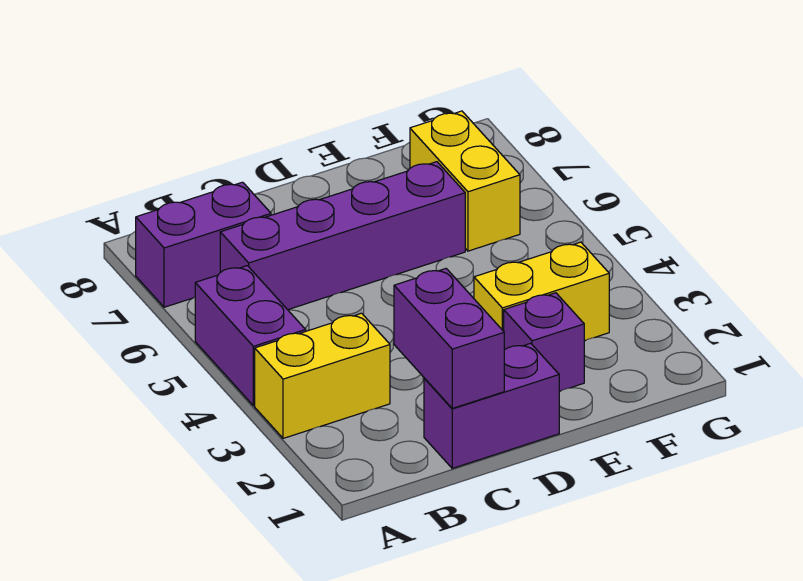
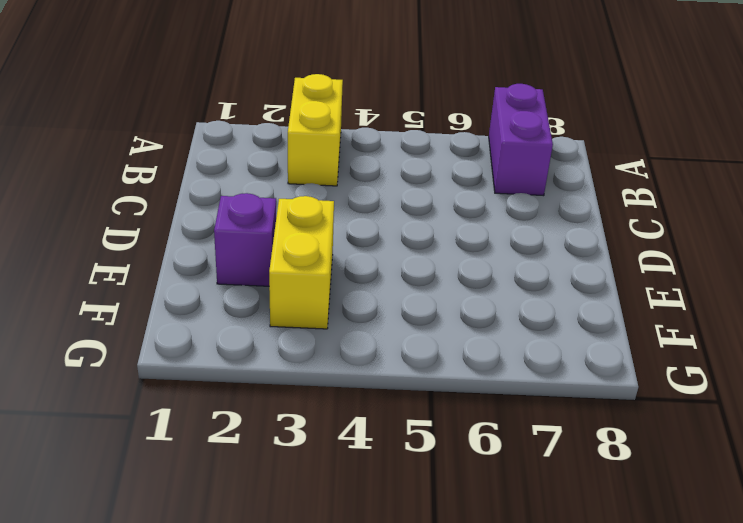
none -> purple brick A4:A5 level 1
none -> purple brick B6:E6 level 1

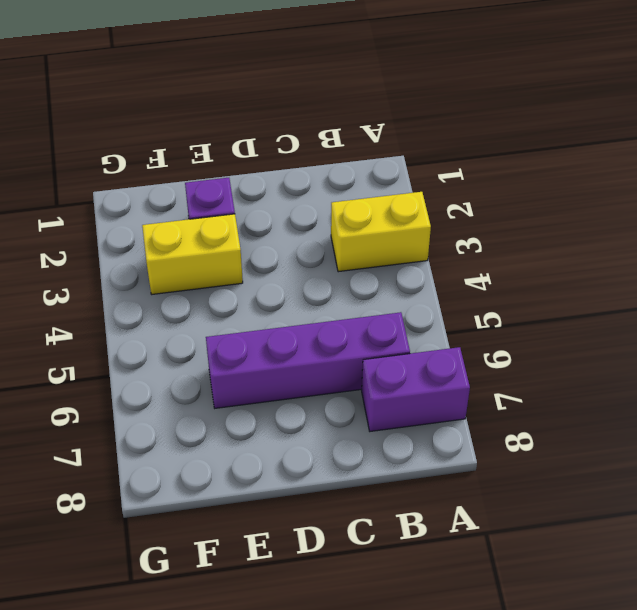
none -> purple brick A4:A5 level 1
none -> purple brick C1:D1 level 1

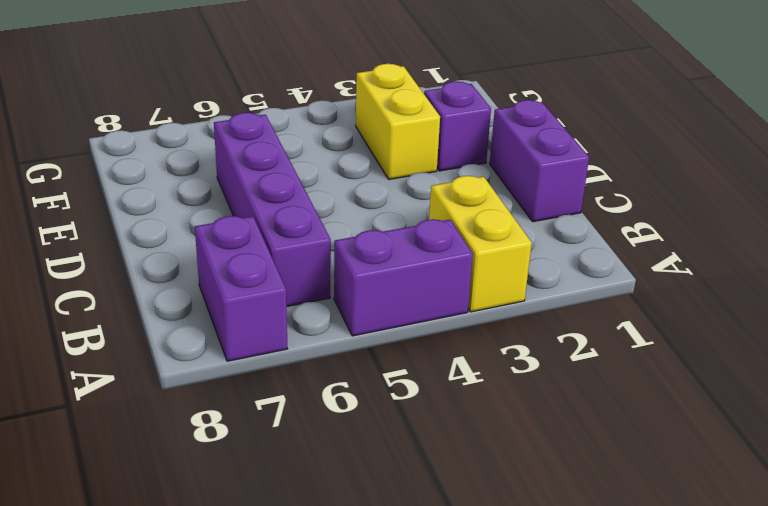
none -> yellow brick F6:F7 level 1
none -> purple brick C1:C2 level 2

